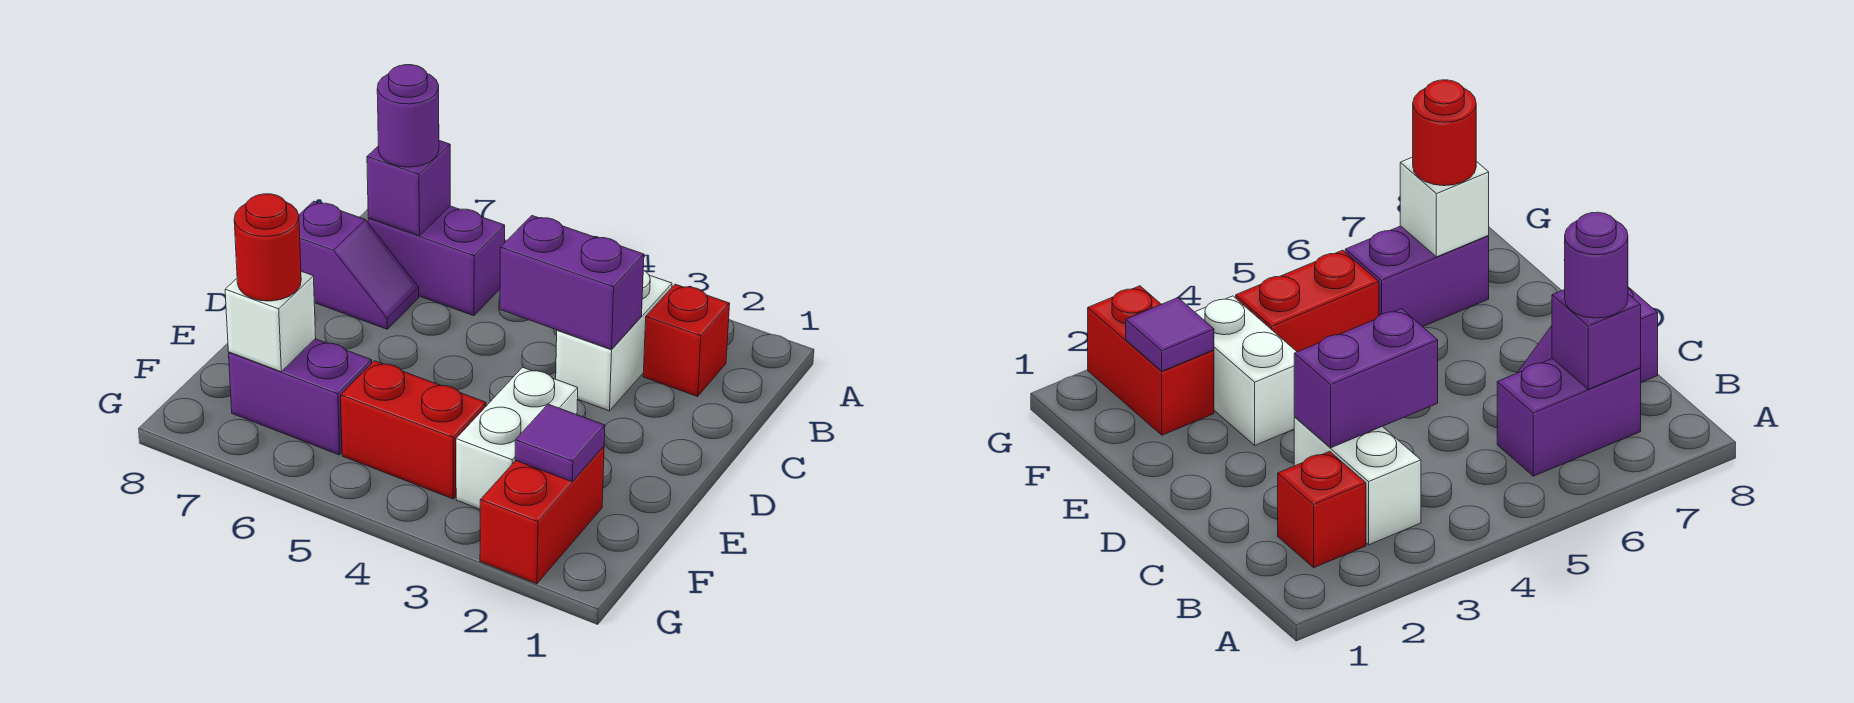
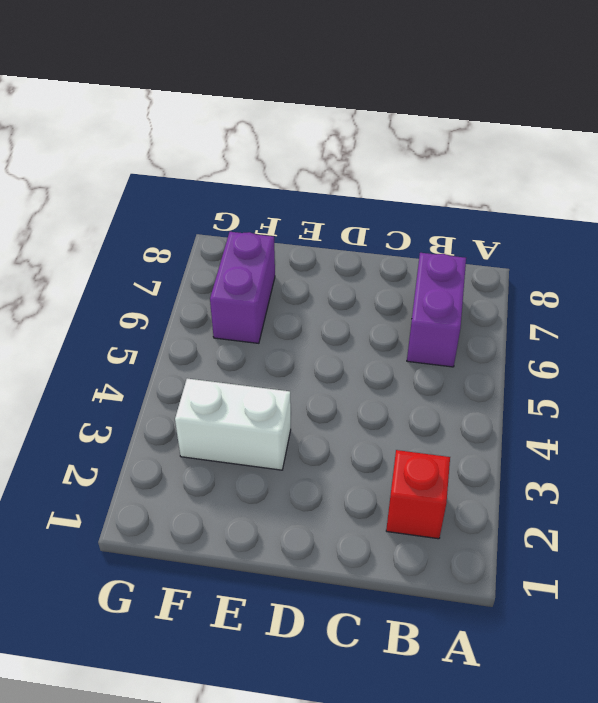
none -> white brick B3:C3 level 1
none -> purple slope C7:C8 level 1 top 8
none -> red brick F2:G2 level 1

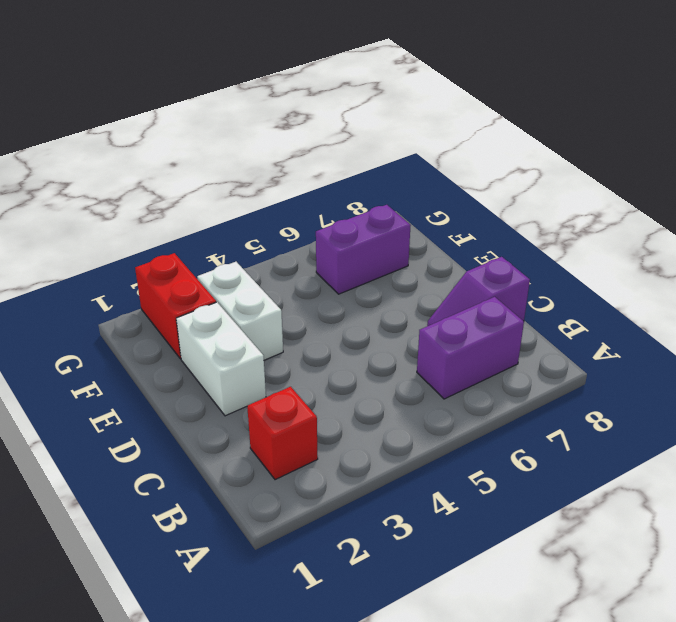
white brick D2:E2 level 1 -> white brick B3:C3 level 1
none -> red brick F4:F5 level 1
none -> purple brick B7 level 2
none -> purple brick C3:C4 level 2

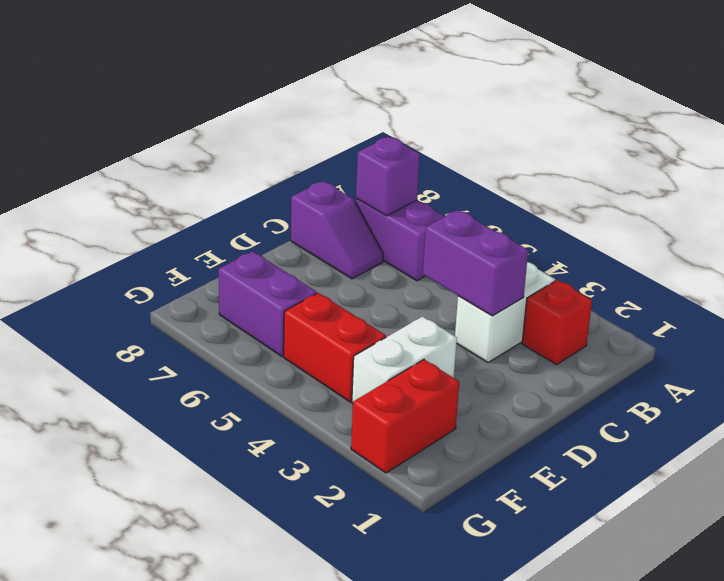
none -> purple tile F2 level 2
none -> white brick F7 level 2
none -> purple round brick B7 level 3

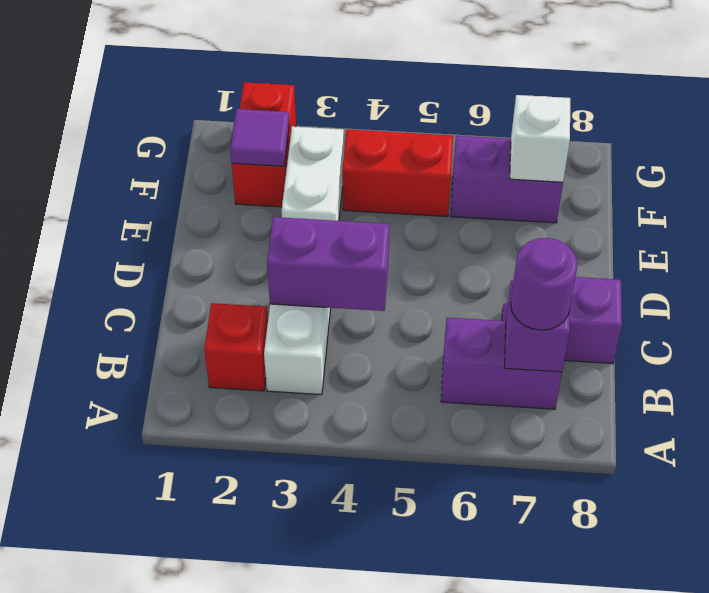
none -> red round brick F7 level 3

